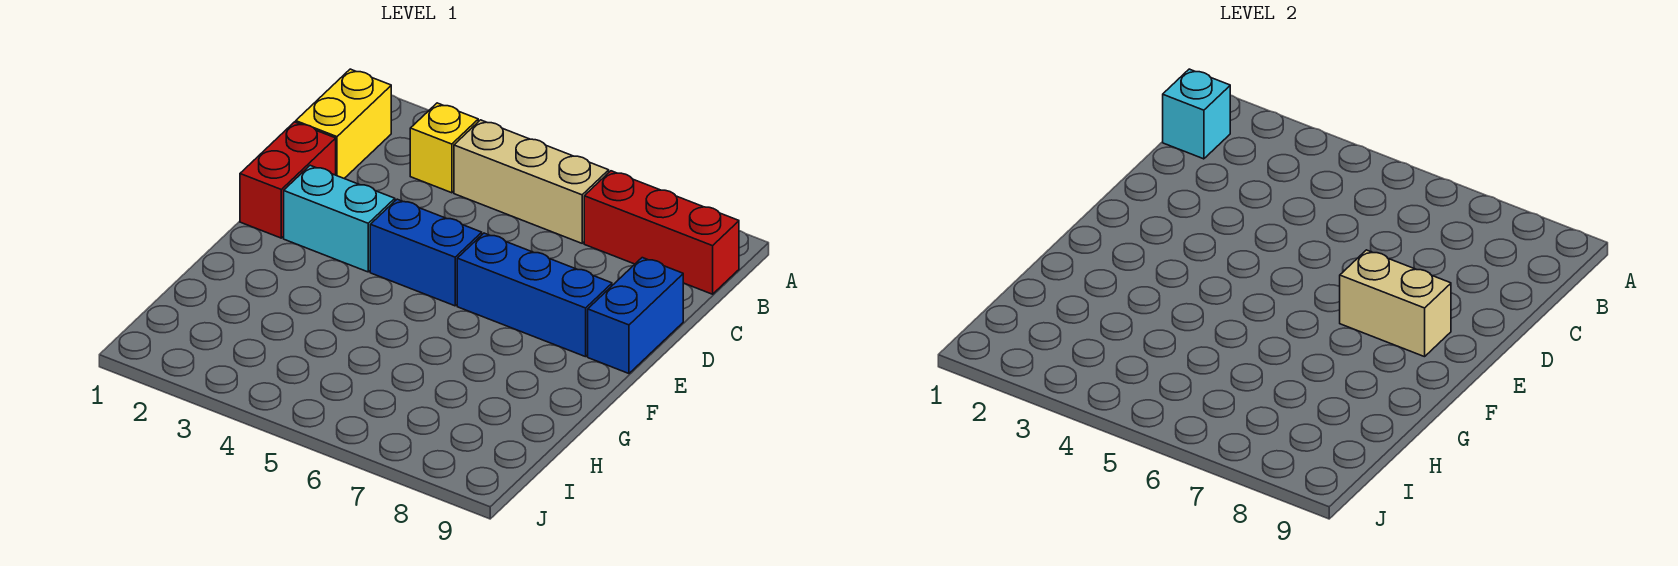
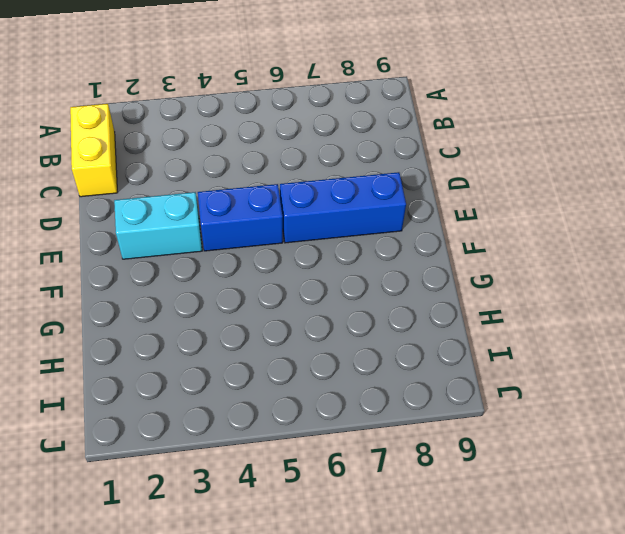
none -> yellow brick B3 level 1
none -> tan brick B4:B6 level 1

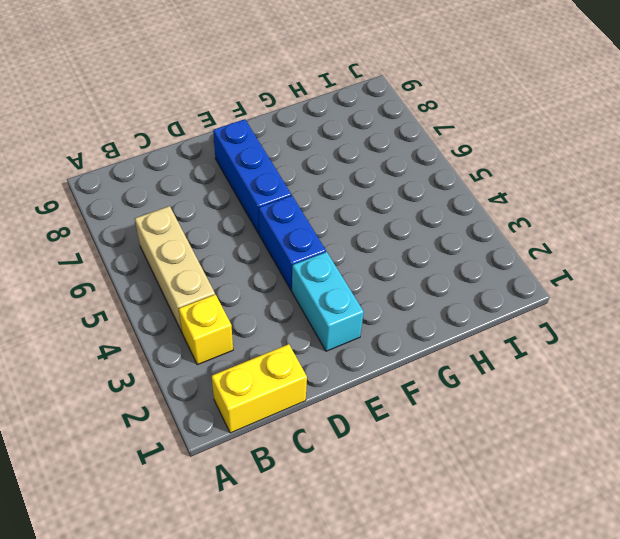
none -> red brick B7:B9 level 1
none -> red brick D1:E1 level 1

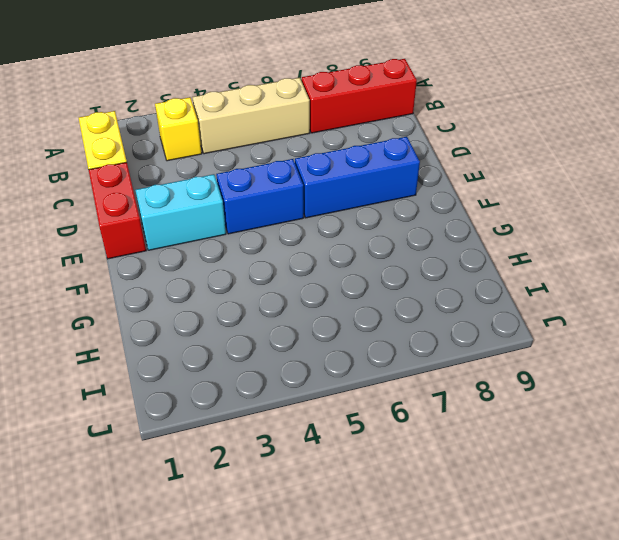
none -> blue brick D9:E9 level 1
none -> cyan brick B1 level 2

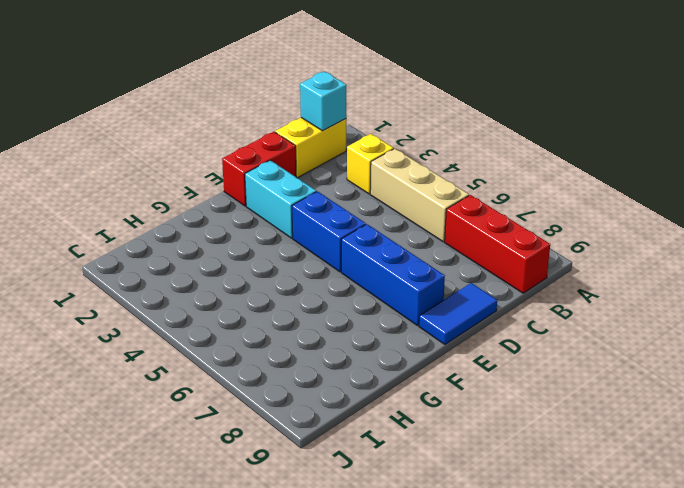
blue tile D9:E9 level 1 -> blue brick D9:E9 level 1
none -> tan brick E7:E8 level 2

